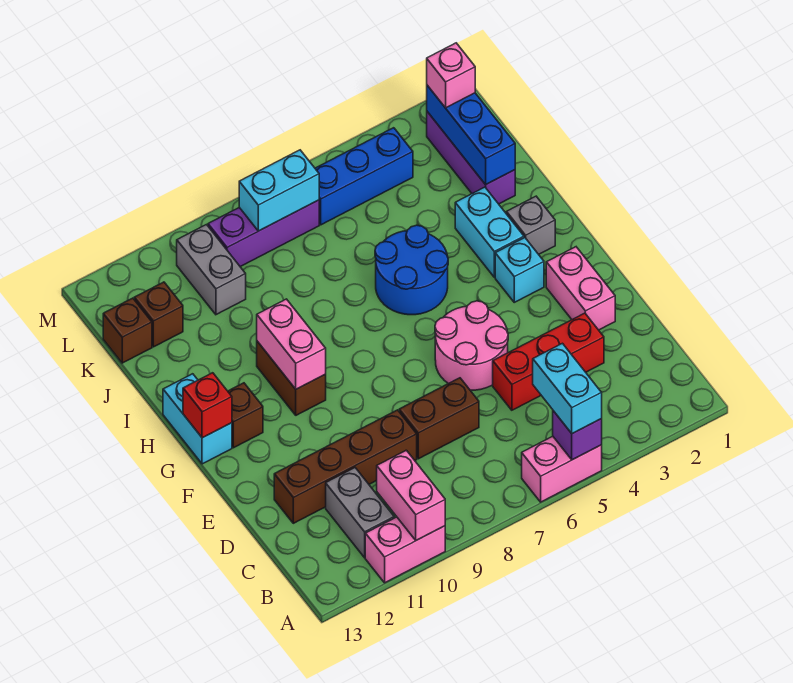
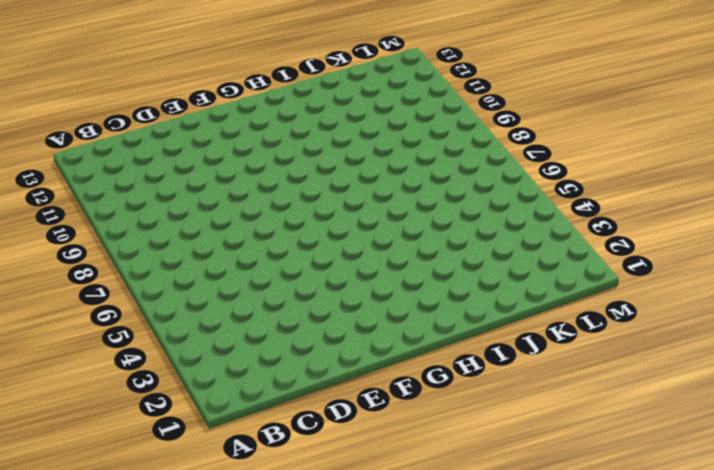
none -> pink brick A5:A6 level 1
none -> pink brick A10:A11 level 1
none -> grey brick B11:C11 level 1

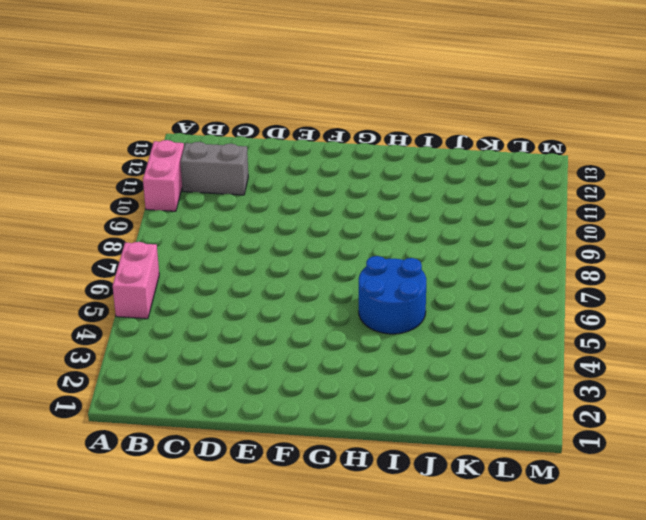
none -> red brick D3:D5 level 1
none -> brown brick D7:D8 level 1
none -> brown brick D9:D12 level 1

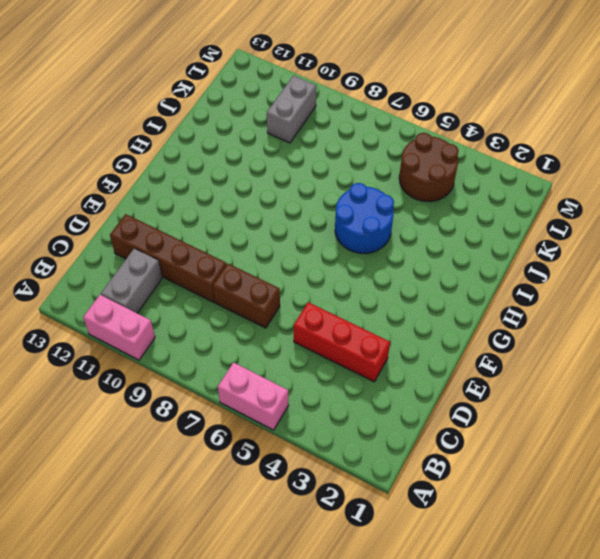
brown round brick K4:L5 level 1 -> blue brick L4:L6 level 1
none -> pink brick E2:F2 level 1
none -> pink round brick E5:F6 level 1
none -> cyan brick G3 level 1

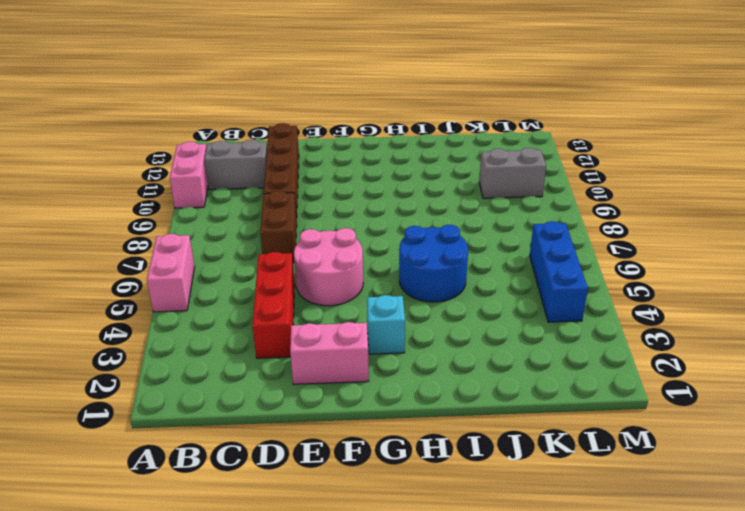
none -> brown brick G10:H10 level 1
none -> brown brick G12 level 1
none -> cyan brick G13:H13 level 1

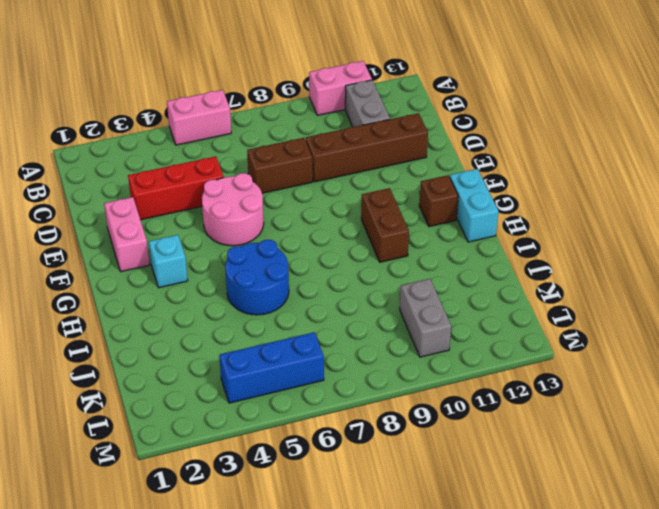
none -> grey brick H2 level 1
none -> cyan brick H3:I3 level 1
none -> purple brick J2:L2 level 1

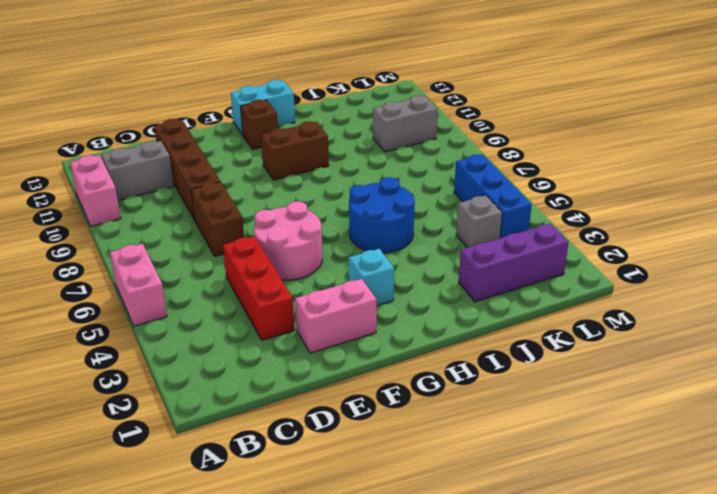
grey brick K4 level 1 -> grey brick H2 level 1
none -> cyan brick H3:I3 level 1
none -> brown brick K12 level 1
none -> brown brick K13 level 1

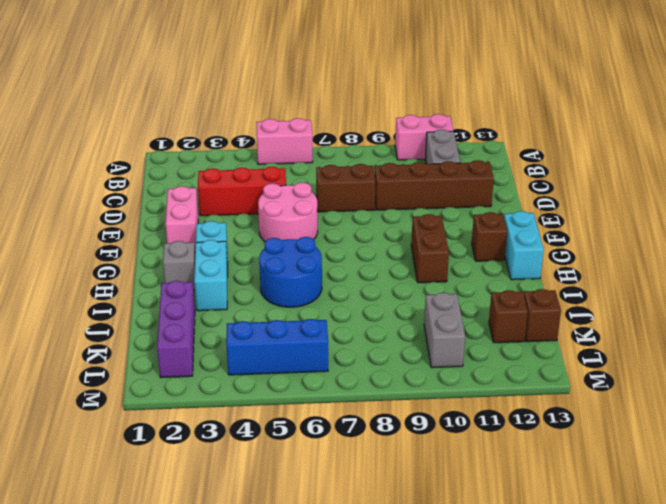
none -> purple brick L7:L9 level 1
none -> purple brick A5 level 2
none -> pink brick A10:B10 level 2

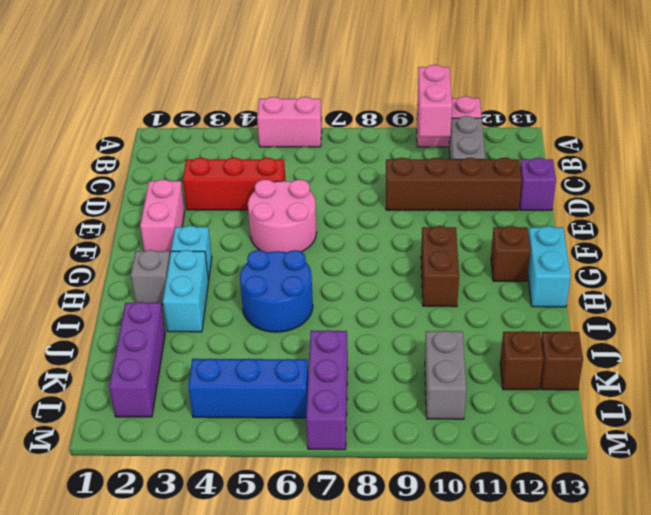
purple brick D13 level 1 -> purple brick A5 level 2
purple brick K7:M7 level 1 -> purple brick L7:L9 level 1
none -> brown brick D7:D8 level 1
none -> pink brick G10:H10 level 2
none -> red brick G13 level 2

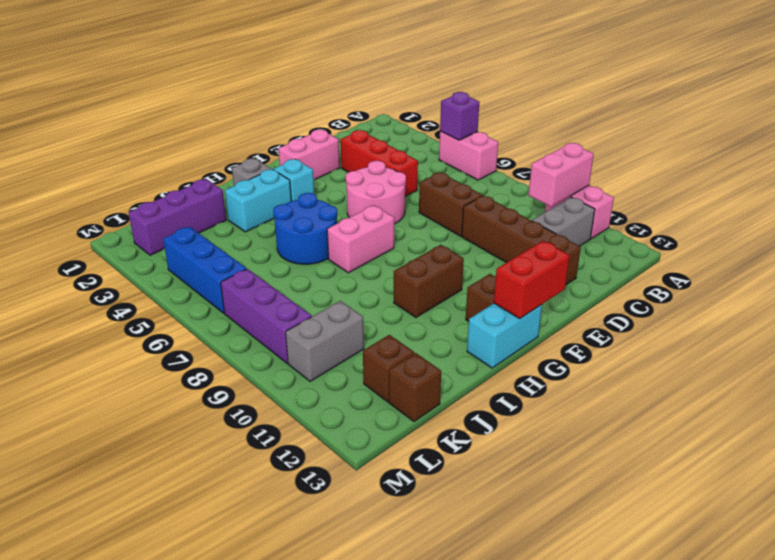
red brick F13:G13 level 2 -> red brick G13 level 2
pink brick G7:H7 level 1 -> pink brick G10:H10 level 2
none -> blue brick J2:L2 level 2
none -> cyan brick L7:L8 level 2
none -> cyan brick A5:B5 level 3

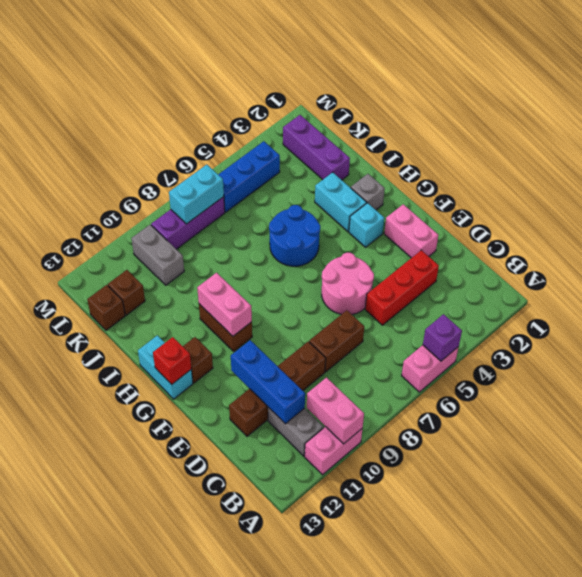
blue brick C11:E11 level 2 -> blue brick J2:L2 level 2
none -> cyan brick A5:B5 level 3
none -> pink brick L2 level 3

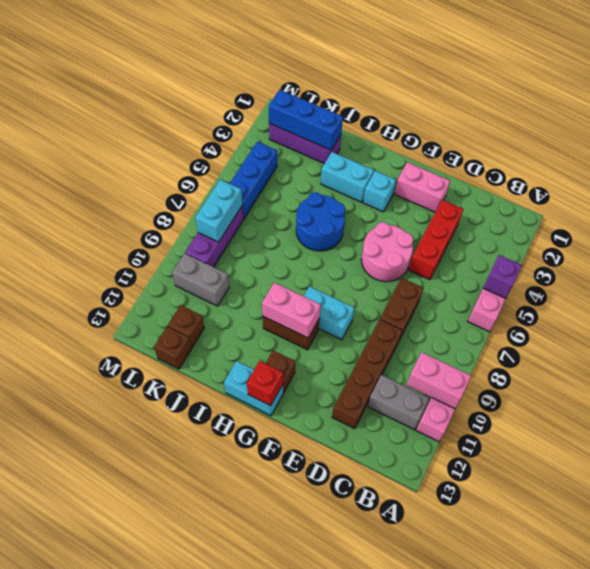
cyan brick F9:G9 level 1 -> cyan brick A5:B5 level 3
none -> grey brick H2 level 1
none -> pink brick L2 level 3

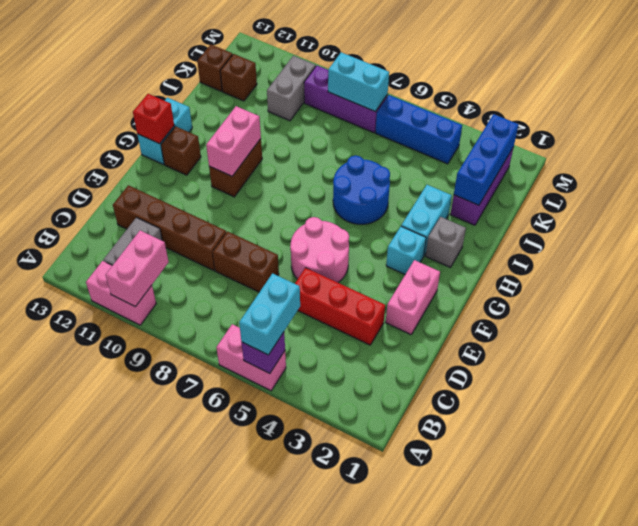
none -> pink brick L2 level 3

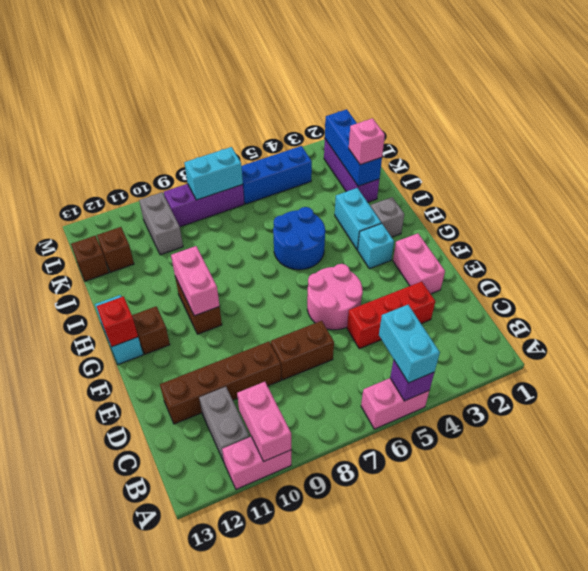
pink brick J2 level 3 -> pink brick L2 level 3

